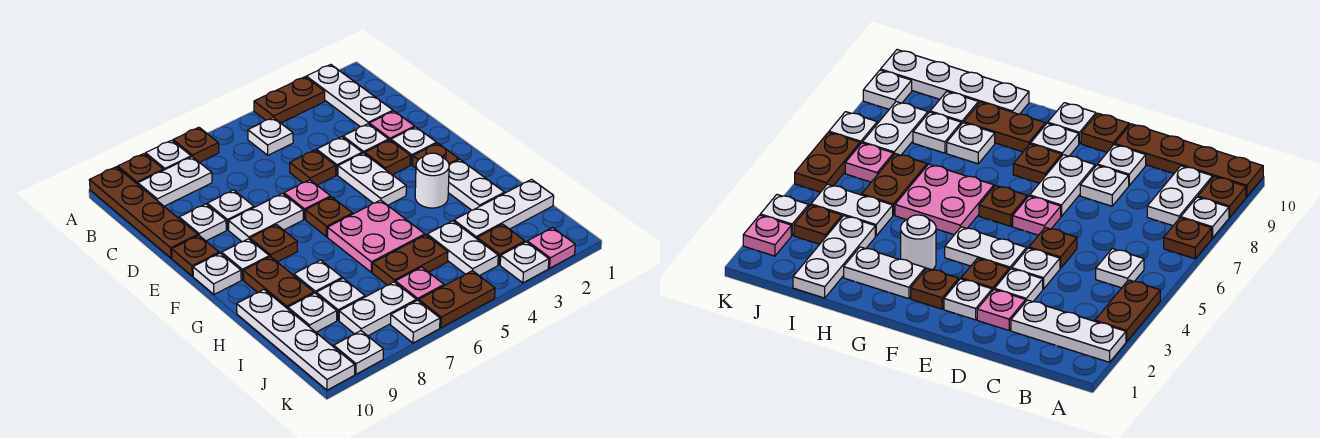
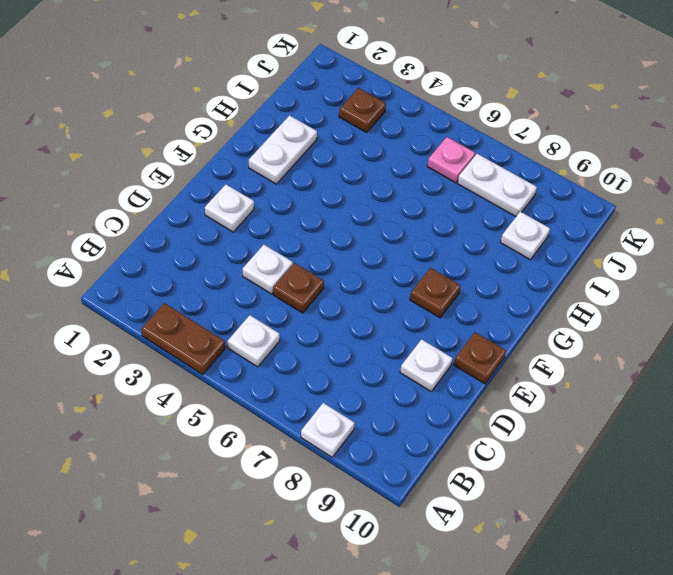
none -> white plate A2:C2 level 1
none -> brown plate A7 level 1
none -> brown plate A9 level 1
none -> brown plate A10:D10 level 1

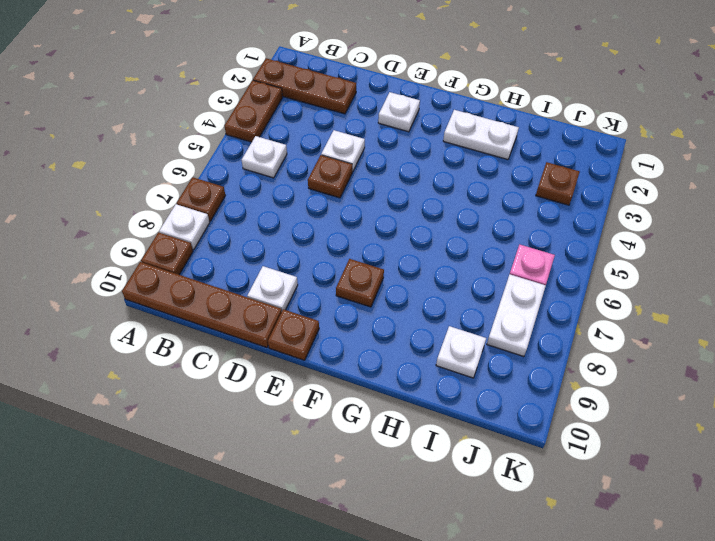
brown plate A2:C2 level 1 -> white plate A2:C2 level 1
none -> white plate B8:B9 level 1
none -> pink plate D2 level 1
none -> white plate D3 level 1
none -> white plate D8 level 1

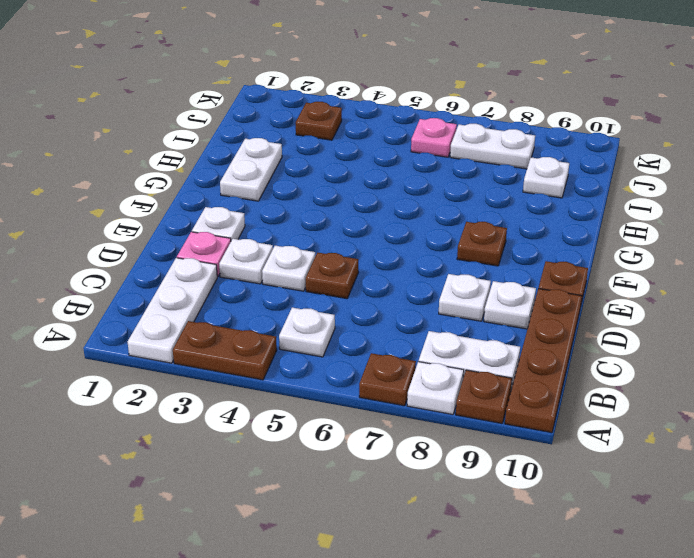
none -> brown plate E3 level 1
none -> white plate E4:F4 level 1
none -> pink plate E6 level 1
none -> white plate E7:E8 level 1

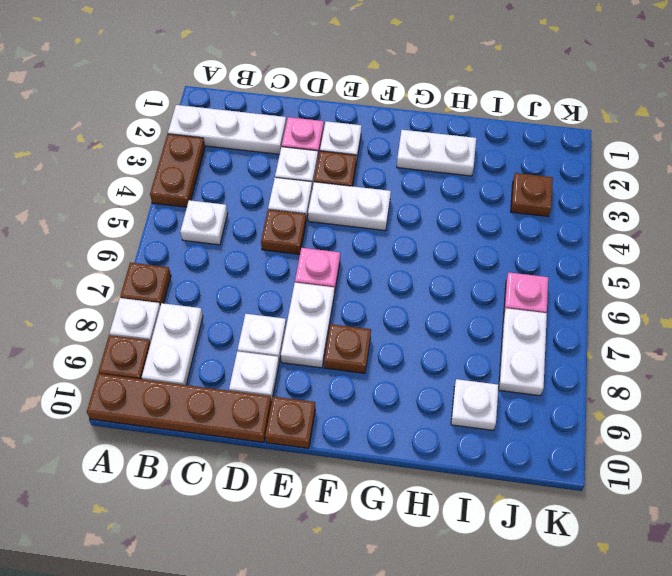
none -> brown plate F2 level 1
none -> brown plate F6 level 1
none -> white plate F9 level 1
none -> white plate F10 level 1

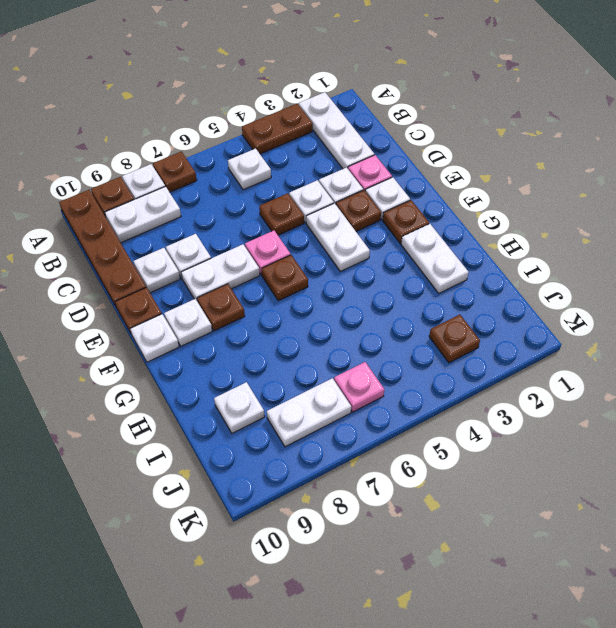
none -> white round brick G3 level 1
none -> pink plate G5:H6 level 1
none -> brown plate G9:H9 level 1
none -> white plate H8 level 1

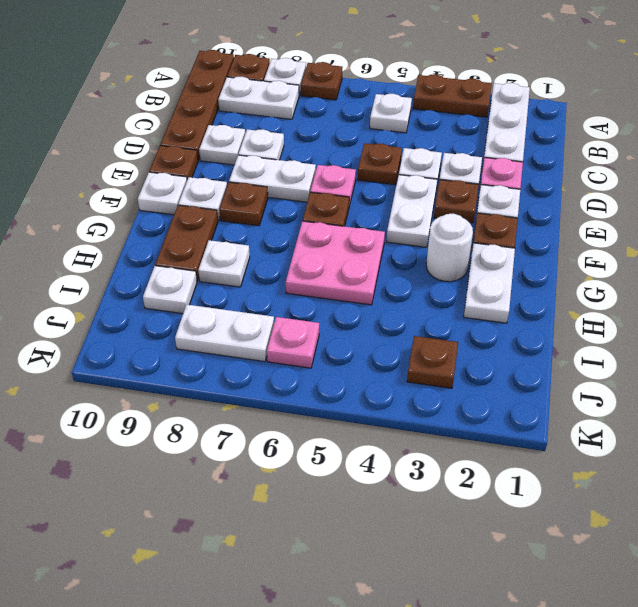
none -> white plate H10:K10 level 1
none -> white plate I1:I3 level 1
none -> white plate I4:J4 level 1
none -> brown plate I5:I6 level 1

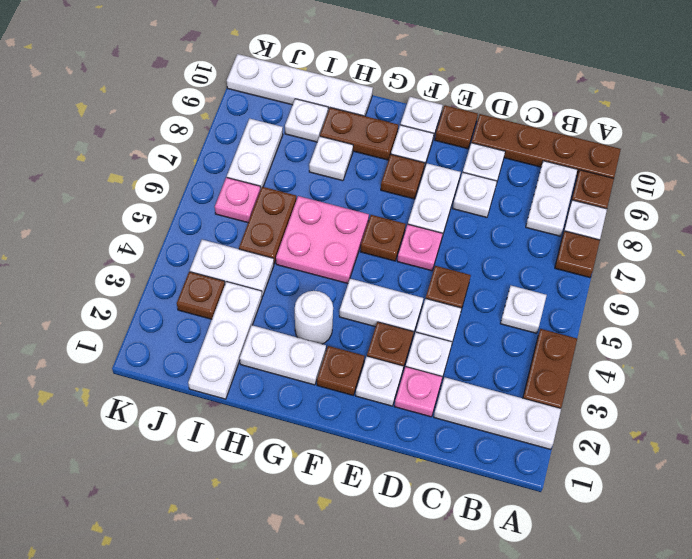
none -> white plate I8 level 1
none -> pink plate K2 level 1
none -> white plate K3 level 1
none -> brown plate K5:K6 level 1

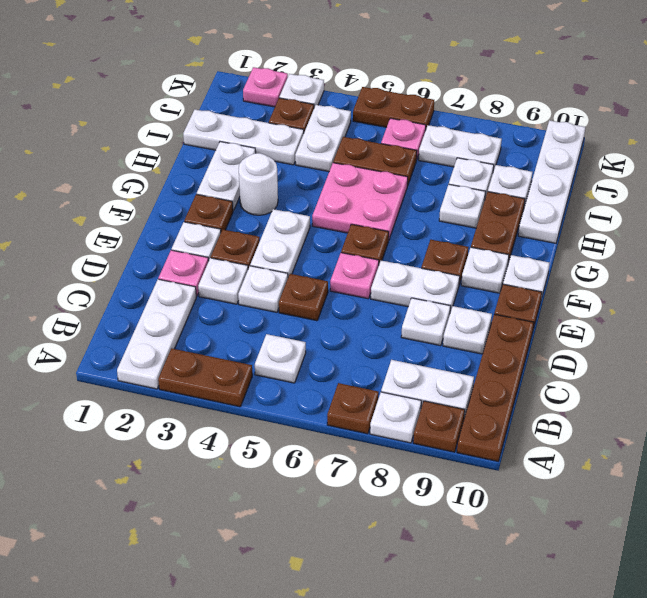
none -> white plate K7 level 1
none -> white plate K9 level 1

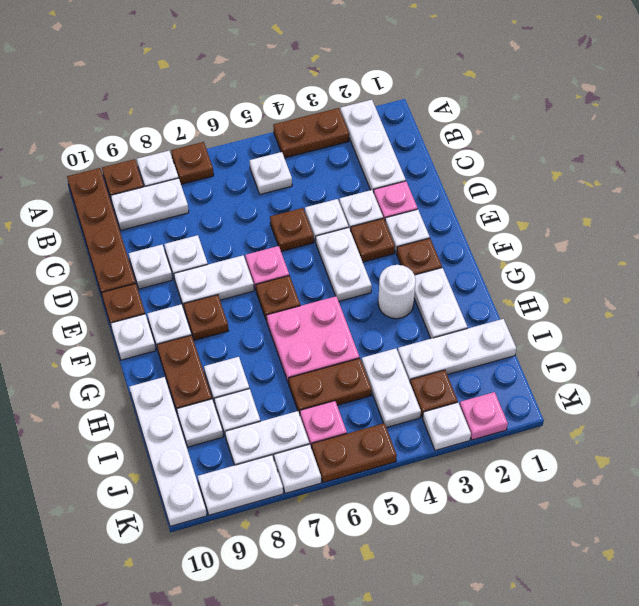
white plate K8:K9 level 1 -> white plate K9 level 1

